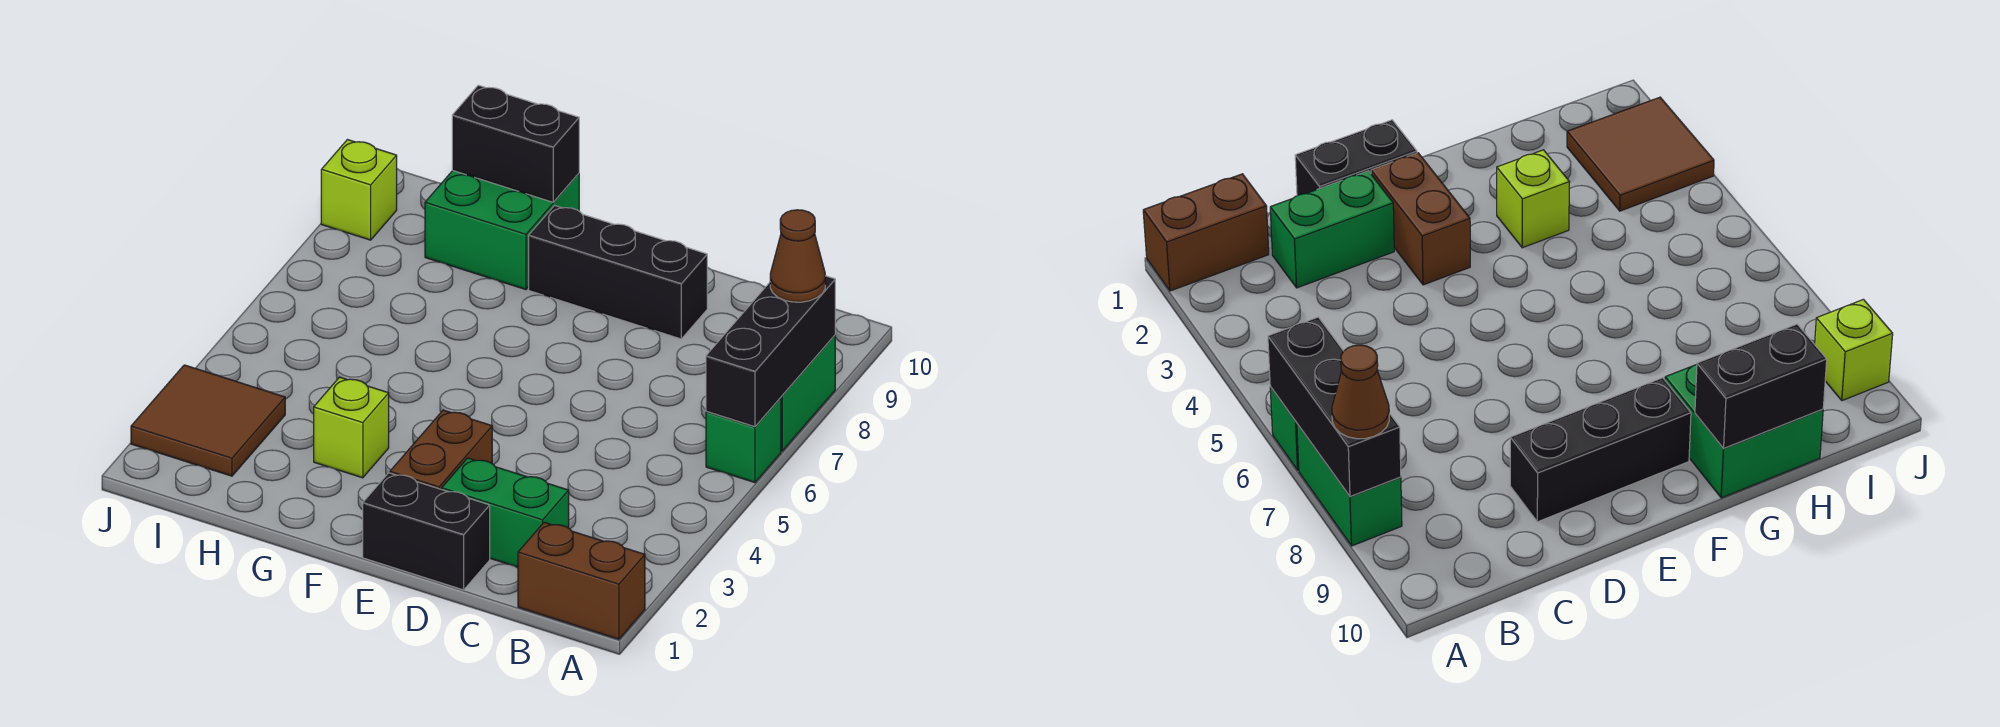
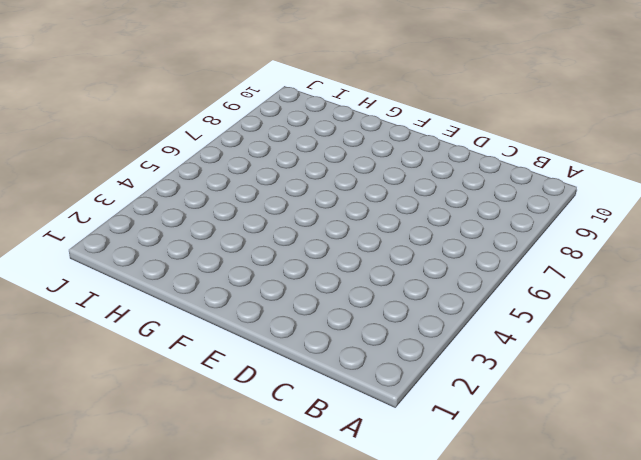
none -> brown brick A1:B1 level 1
none -> green brick A6 level 1
none -> green brick A7:A8 level 1

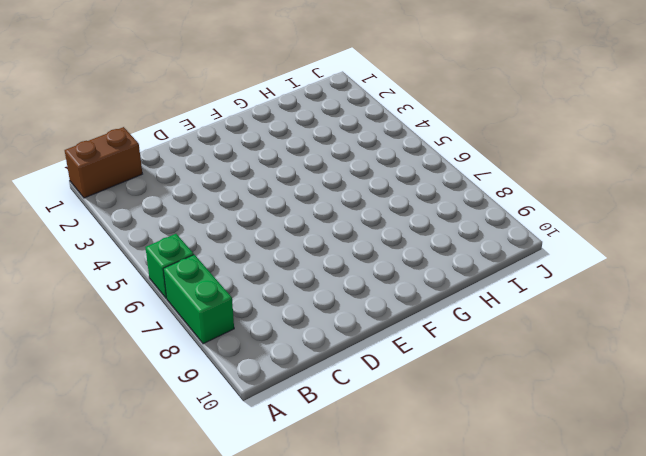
none -> green brick C2:D2 level 1
none -> black brick D1:E1 level 1
none -> black brick D9:F9 level 1

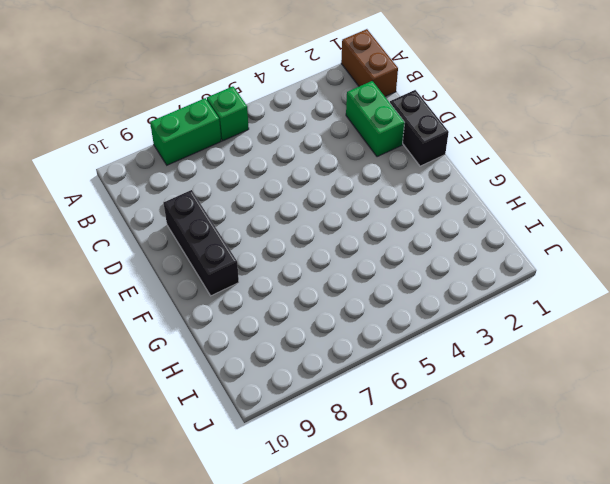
none -> brown brick E2:E3 level 1
none -> lime brick G3 level 1
none -> green brick G9:H10 level 1

